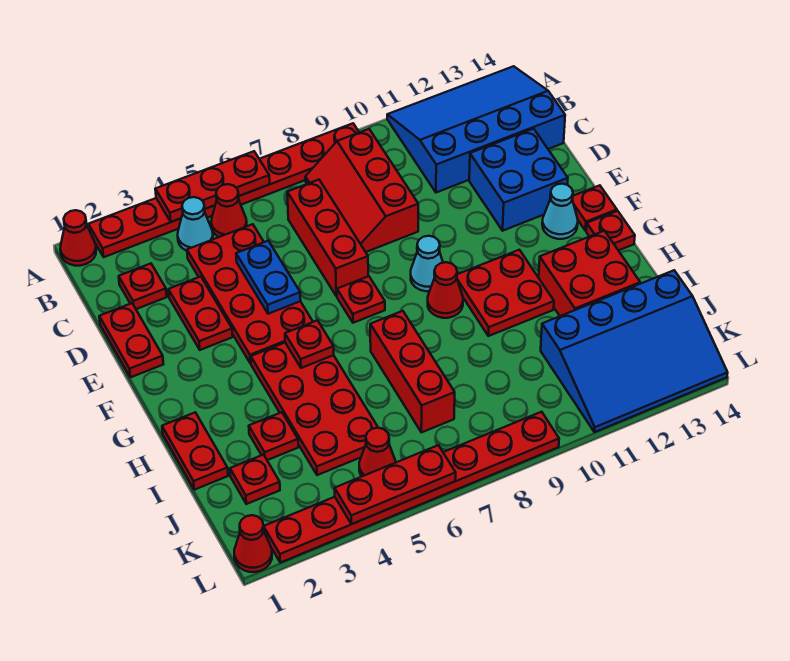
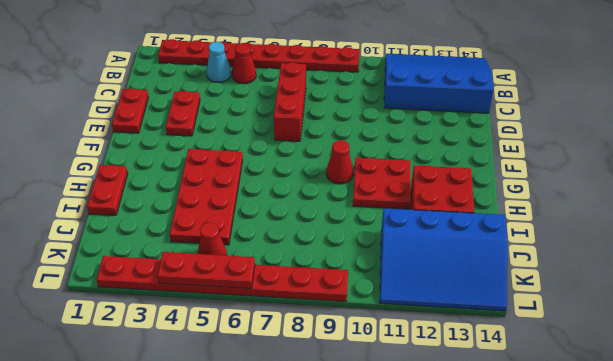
none -> red cone A1 level 1
none -> red slope B8:D9 level 1 top 9
none -> red plate C2 level 1
none -> red plate C4:F5 level 1

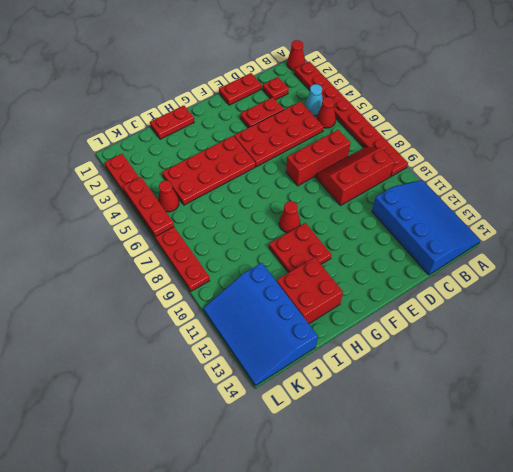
none -> blue brick D12:E13 level 1
none -> red plate F7 level 1
none -> cyan cone F9 level 1
none -> cyan cone F13 level 1

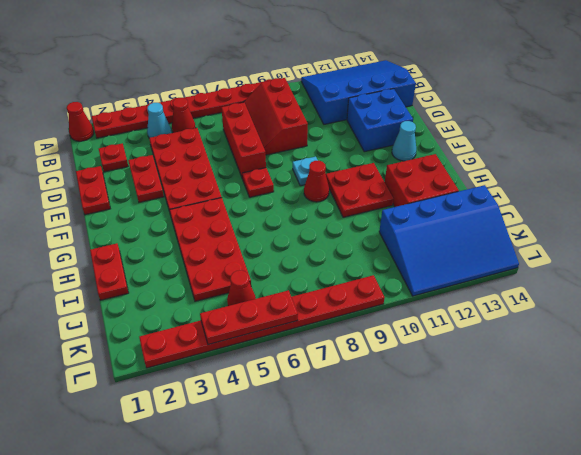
cyan plate F9 level 1 -> cyan cone F9 level 1
none -> red plate F14 level 1
none -> red plate G14 level 1
none -> red brick H7:J7 level 1
none -> red plate I3 level 1

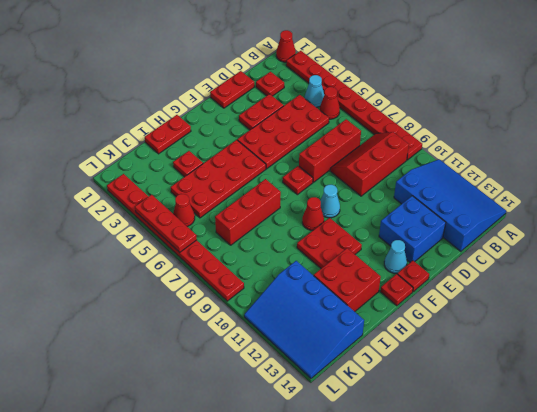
none -> red plate J2 level 1
none -> red cone L1 level 1
none -> red plate A4:A6 level 2
none -> blue plate D5:E5 level 2

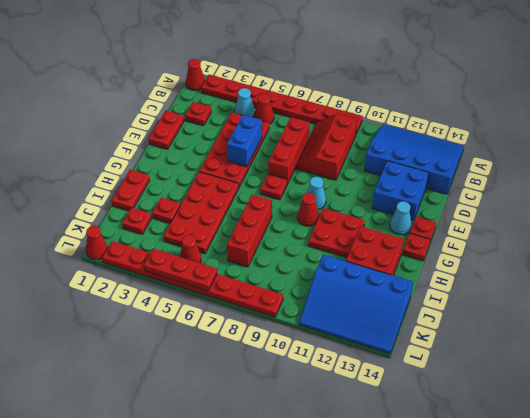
blue brick D5:E5 level 2 -> blue plate D5:E5 level 2
none -> red plate D3:E3 level 1
none -> red plate A4:A6 level 2
none -> red plate G5 level 2

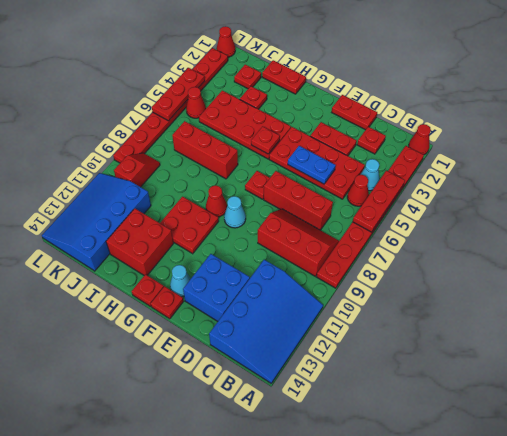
red slope K9:K10 level 1 top 10 -> none

